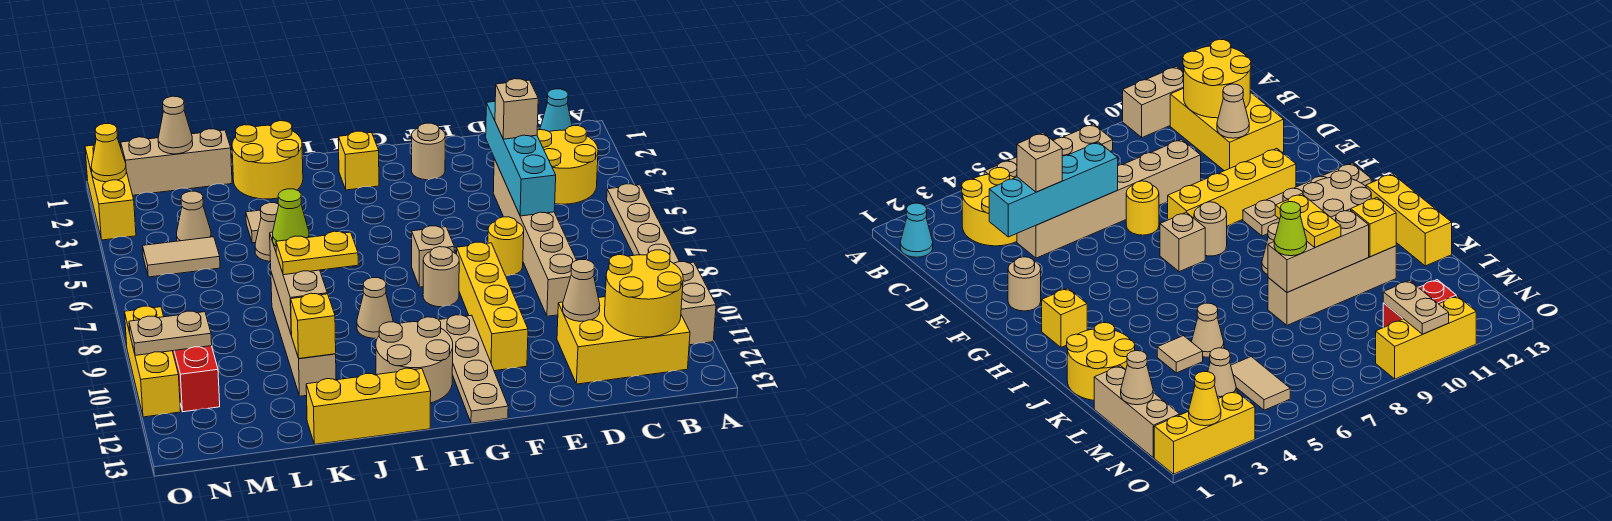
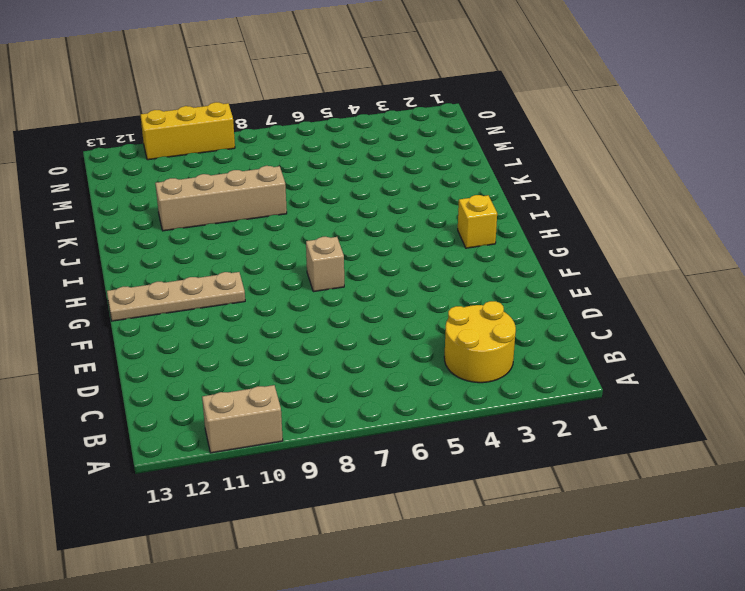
none -> tan plate A5:A8 level 1
none -> cyan cone B1 level 1
none -> yellow brick B11:D12 level 1
none -> tan brick D4:D9 level 1

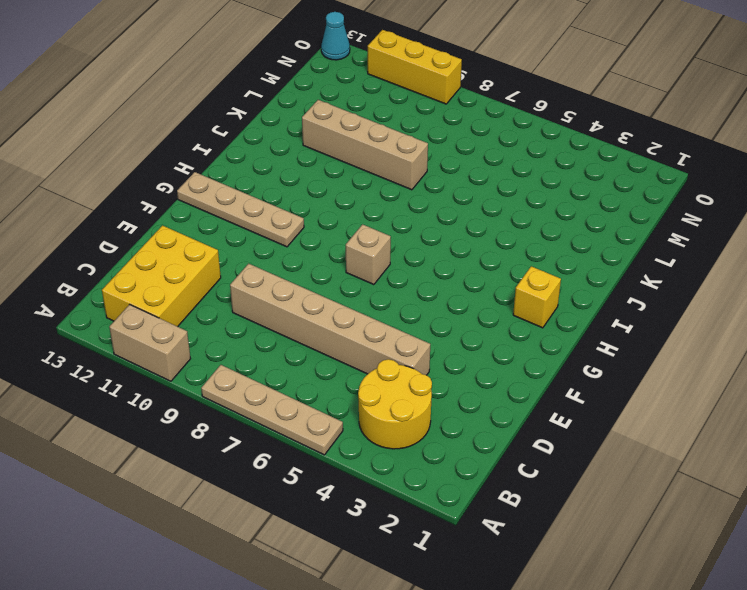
cyan cone O13 level 1 -> cyan cone B1 level 1
none -> yellow round brick E7 level 1
none -> tan round brick F2 level 1
none -> yellow brick F8:F11 level 1
none -> tan round brick G8 level 1

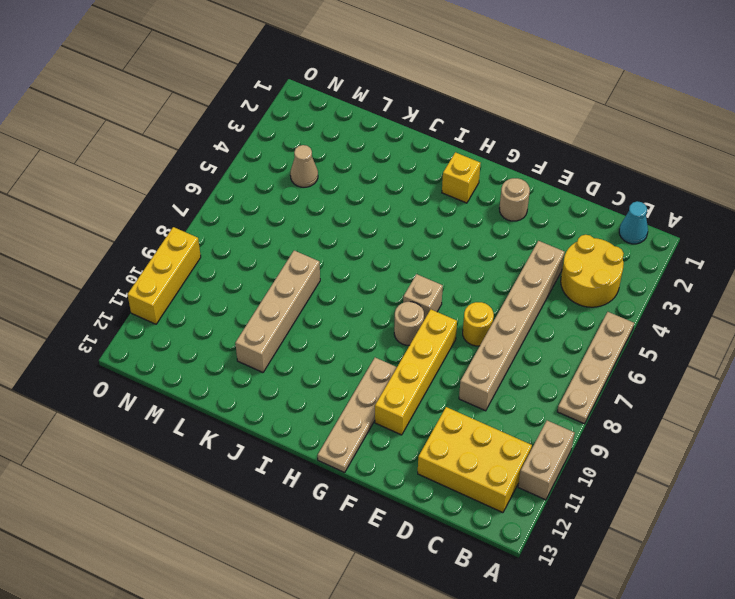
none -> tan round brick H11:I12 level 1
none -> tan cone I9 level 1
none -> yellow brick I13:K13 level 1
none -> yellow round brick J1:K2 level 1

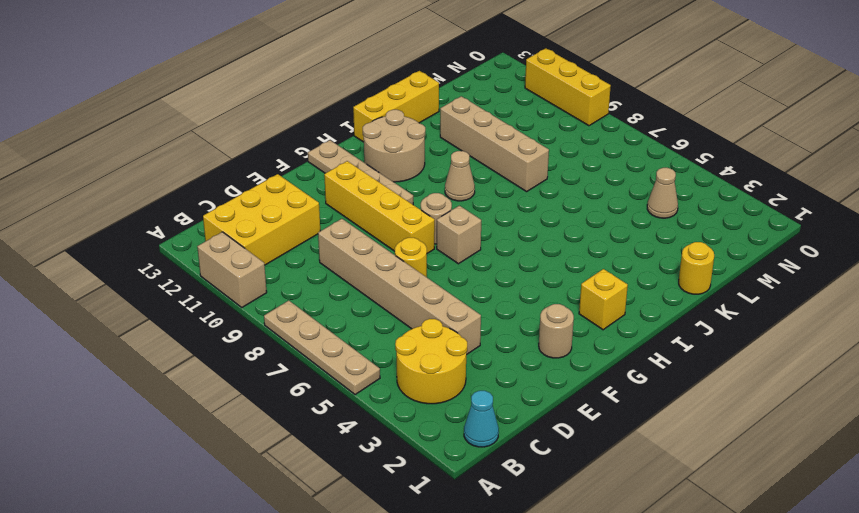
yellow round brick K1 level 1 -> yellow round brick J1:K2 level 1
none -> tan tile K4 level 1
none -> tan cone K5 level 1
none -> tan brick L1:N1 level 1
none -> tan tile M5:N5 level 1

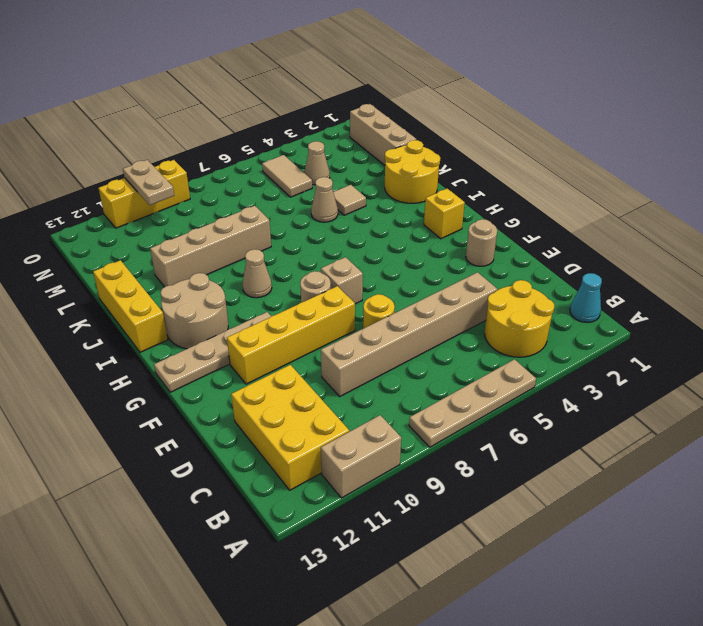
none -> red brick N10:N11 level 1
none -> yellow brick O1:O3 level 1
none -> yellow round brick B11:C12 level 2
none -> cyan brick D3:D6 level 2

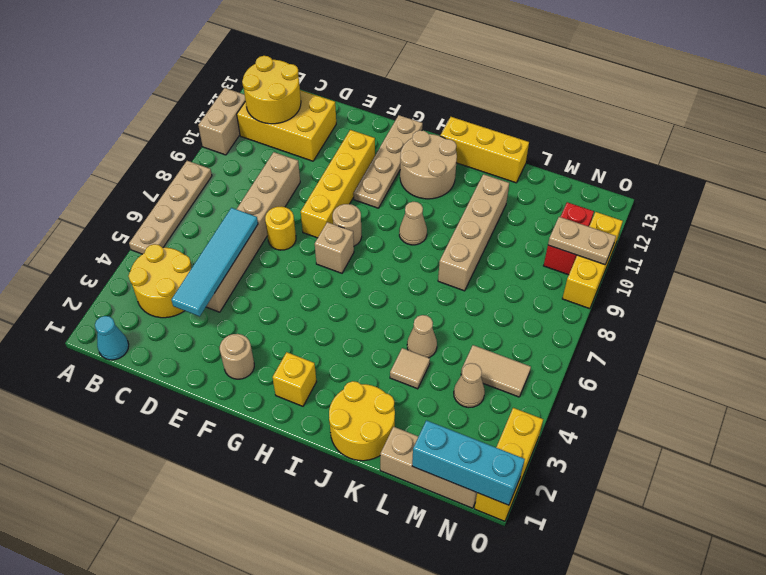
cyan tile D3:D6 level 2 -> cyan brick D3:D6 level 2
cyan brick M1:O1 level 2 -> tan cone M1 level 2
none -> tan cone D11 level 2
none -> tan brick K8:K10 level 2
none -> yellow brick K11 level 2
none -> yellow cone O2 level 2

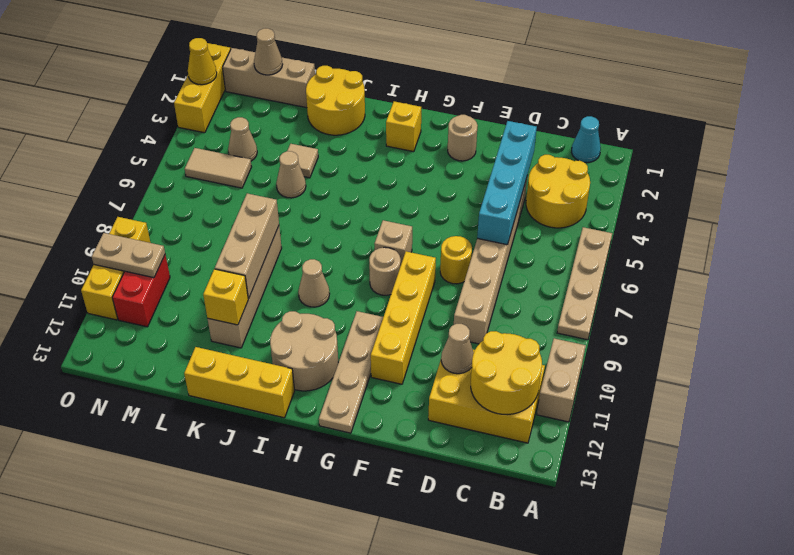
none -> tan brick D4 level 3
none -> yellow plate J9:K9 level 3
none -> lime cone K8 level 3

